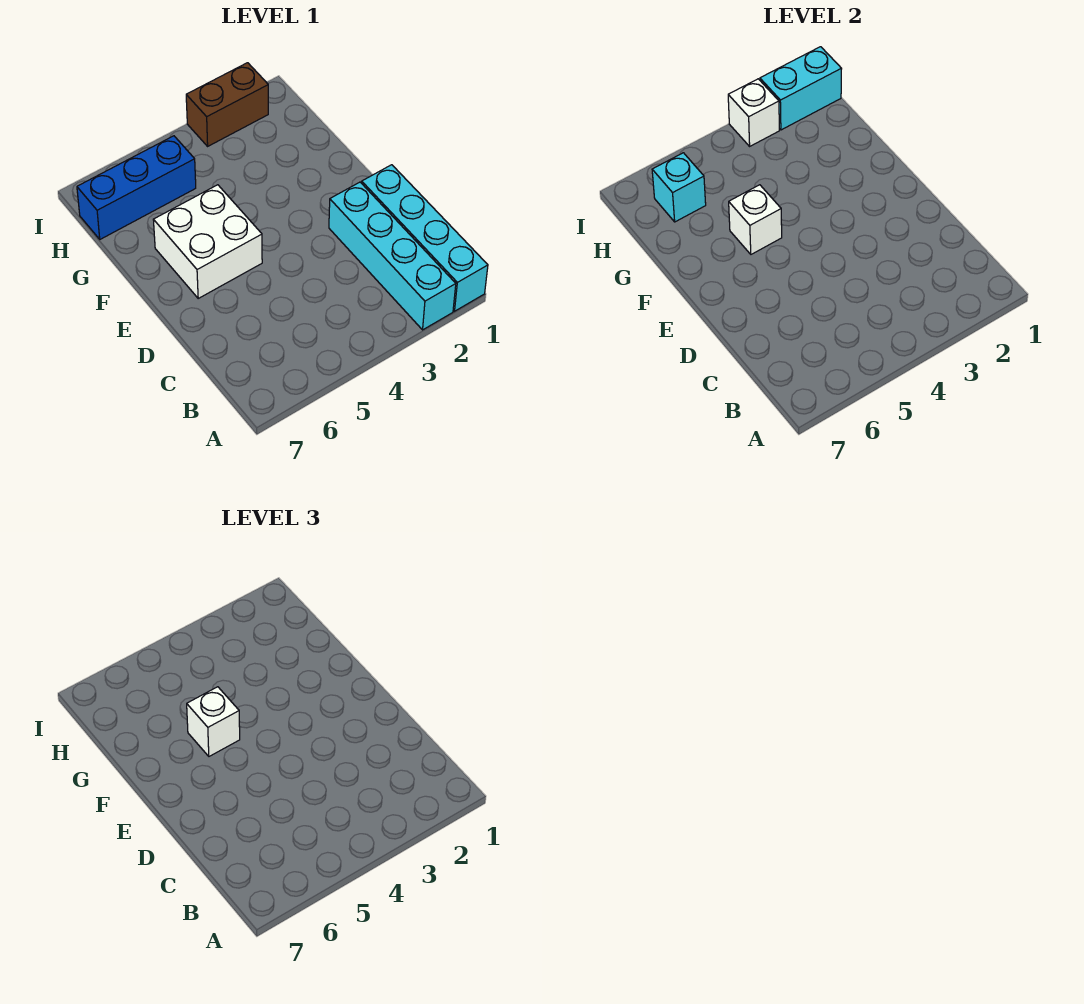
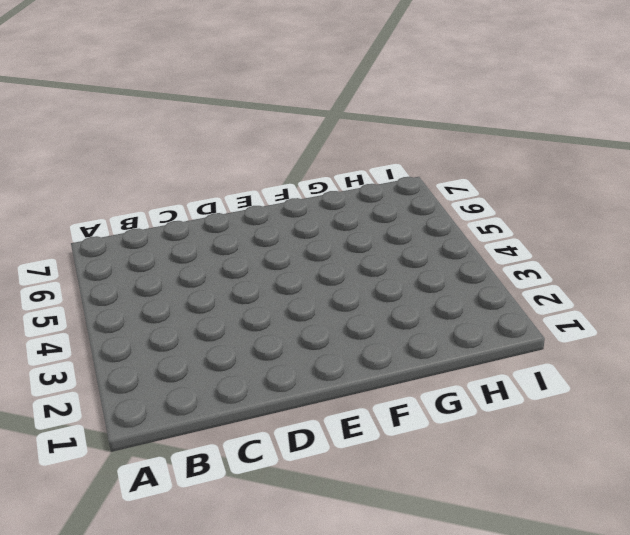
none -> cyan brick A1:D1 level 1
none -> cyan brick A2:D2 level 1

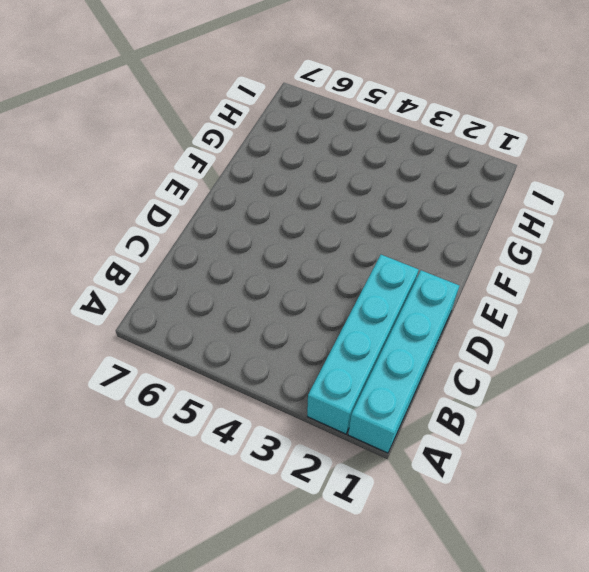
none -> white brick E5:F6 level 1
none -> blue brick H5:H7 level 1

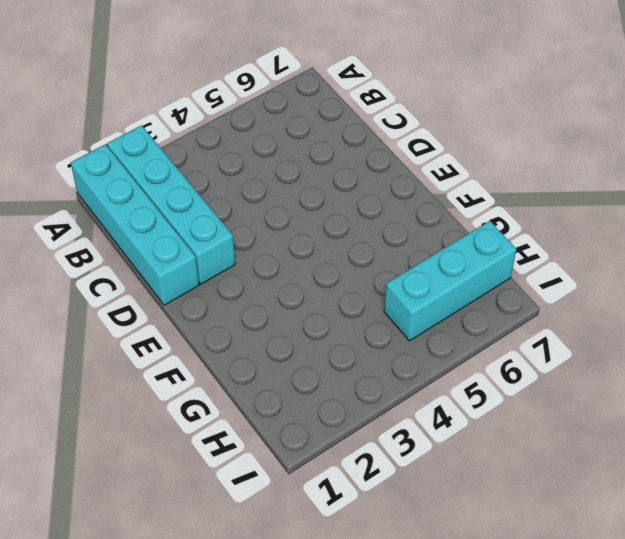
cyan brick H5:H7 level 1 -> blue brick H5:H7 level 1
none -> white brick E5:F6 level 1
none -> brown brick I2:I3 level 1

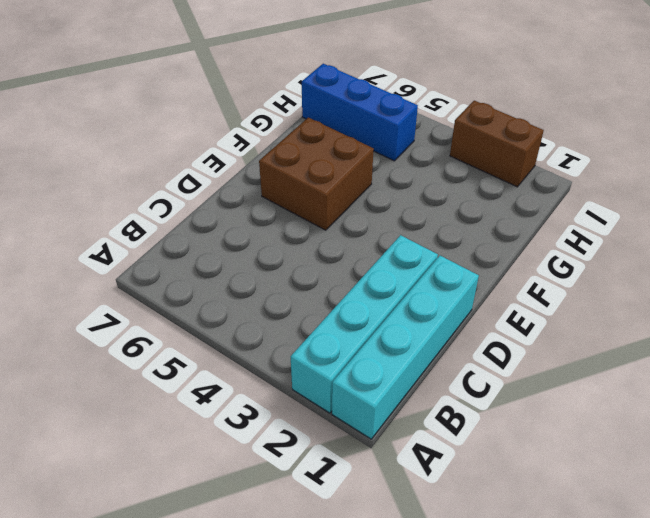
brown brick E5:F6 level 1 -> white brick E5:F6 level 1
none -> white brick F5 level 2
none -> cyan brick H6 level 2

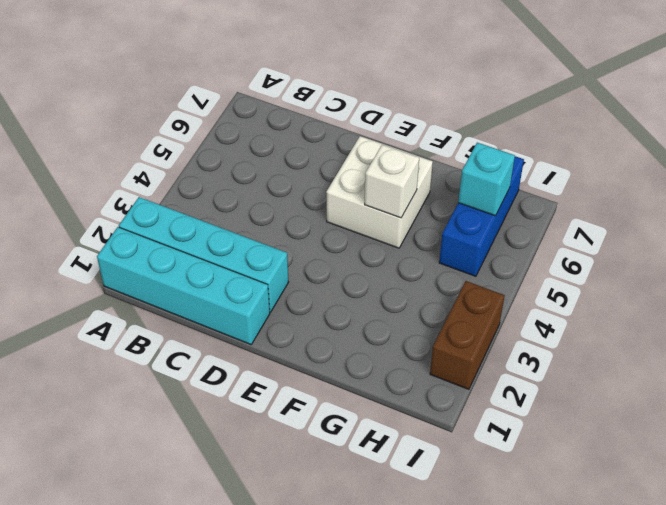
none -> cyan brick I1:I2 level 2
none -> white brick I3 level 2

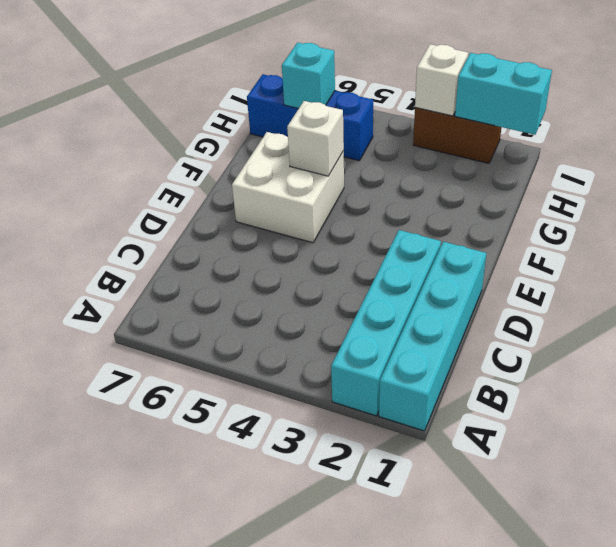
none -> white brick F5 level 3

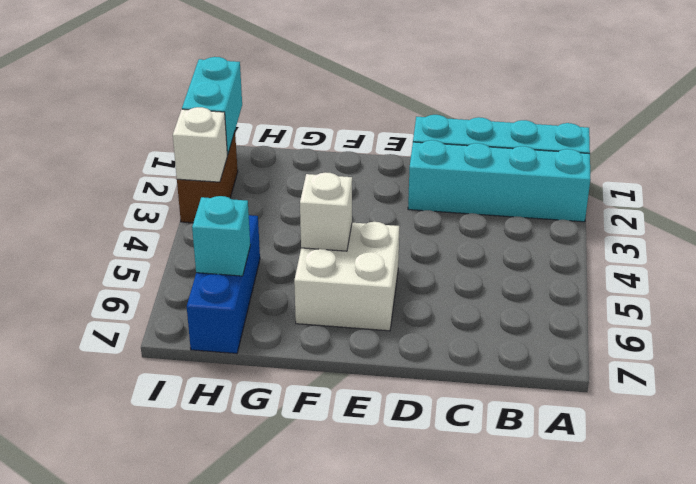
none -> white brick F5 level 3

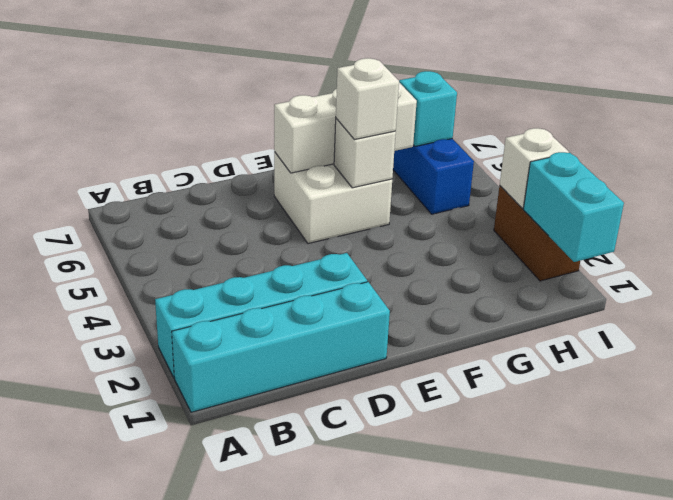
white brick E6:G6 level 2 -> none

